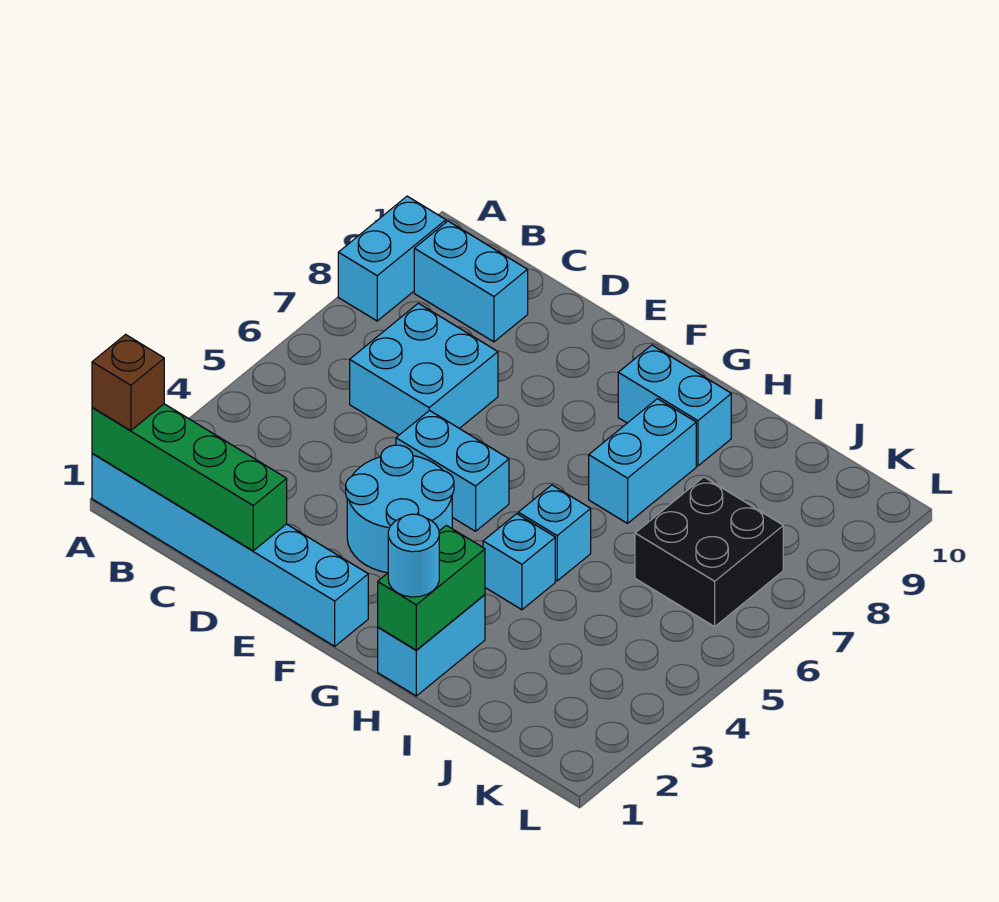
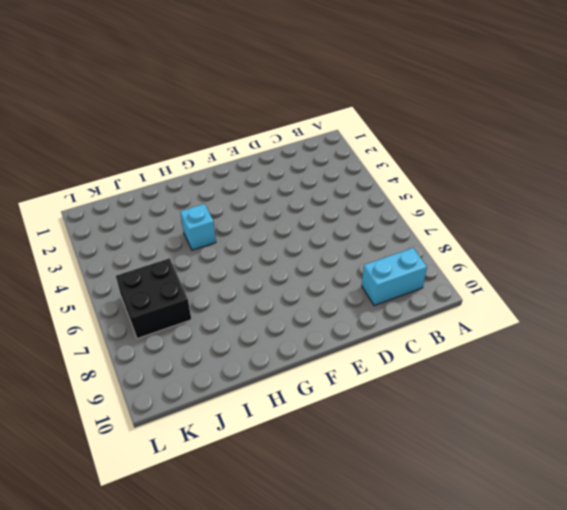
none -> cyan brick A1:F1 level 1
none -> cyan brick A8:A9 level 1
none -> cyan brick C6:D7 level 1

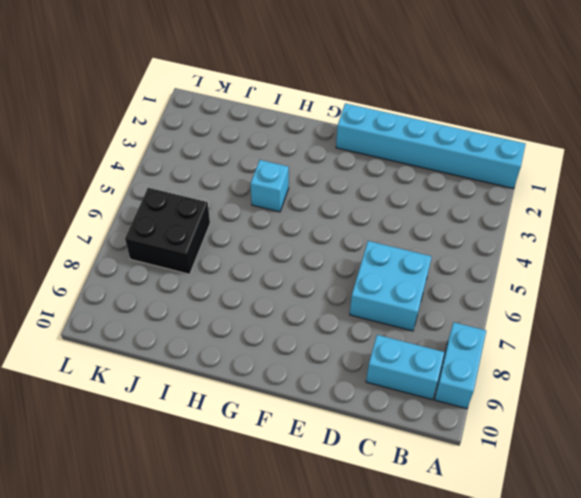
none -> cyan round brick E3:F4 level 1
none -> cyan brick E5:F5 level 1
none -> cyan brick G9:H9 level 1

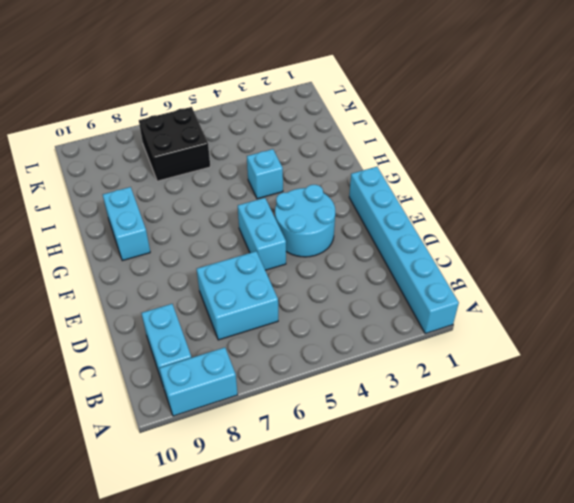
none -> cyan brick H1:H2 level 1
none -> cyan brick H5 level 1
none -> cyan brick H7:H8 level 1

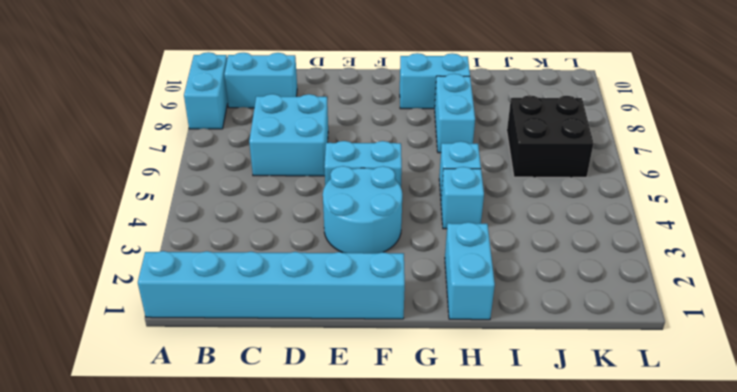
none -> green brick A1:D1 level 2
none -> green brick H1:H2 level 2
none -> brown brick A1 level 3

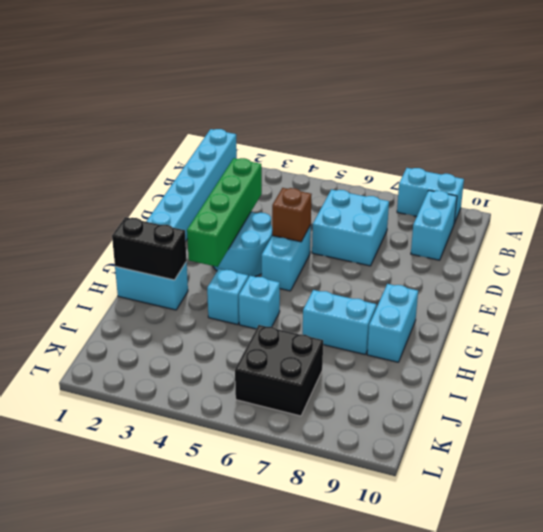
green brick D3:G3 level 2 -> green brick A1:D1 level 2
brown brick E5 level 2 -> brown brick A1 level 3
black brick H1:H2 level 2 -> green brick H1:H2 level 2
none -> cyan round brick H1 level 3

